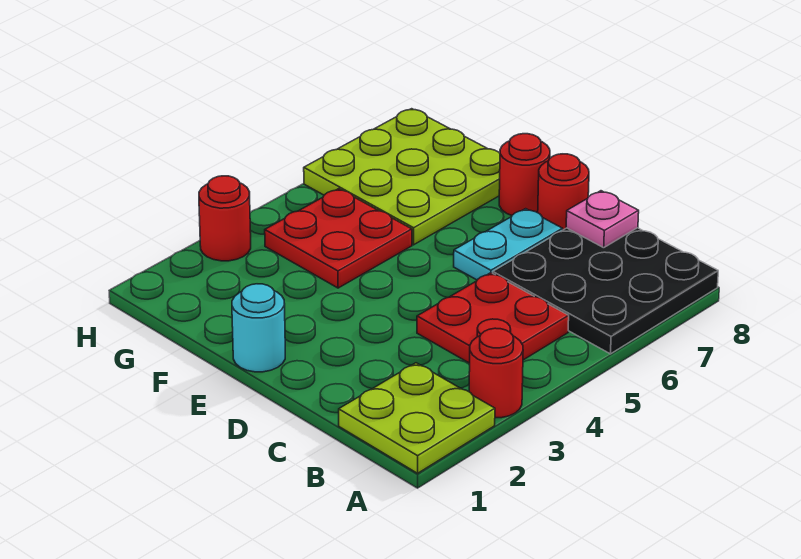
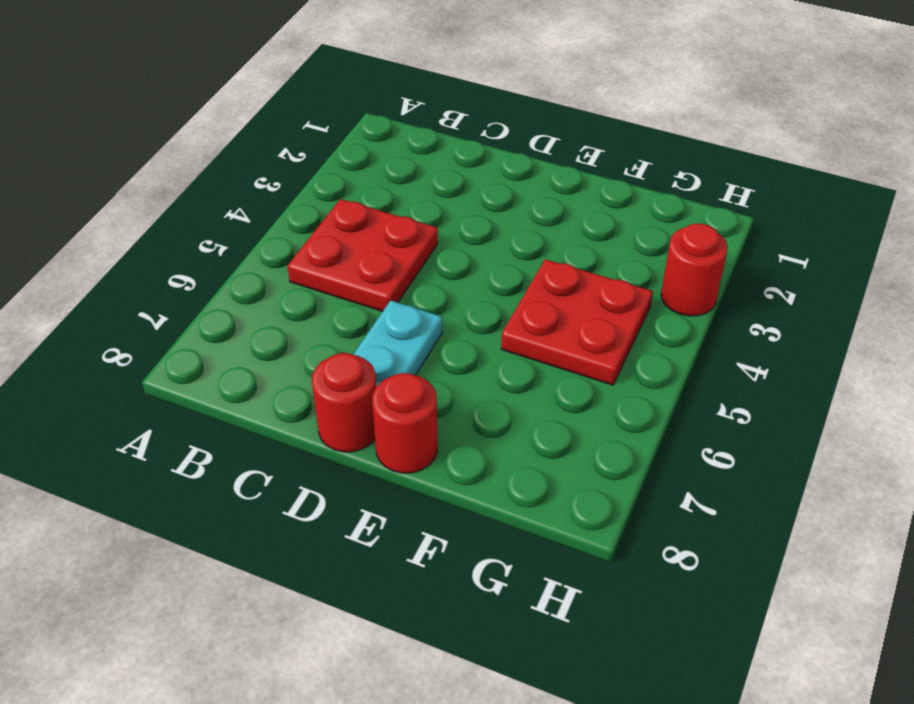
none -> lime plate A1:B2 level 1
none -> red round brick A3 level 1
none -> black plate A6:C8 level 1

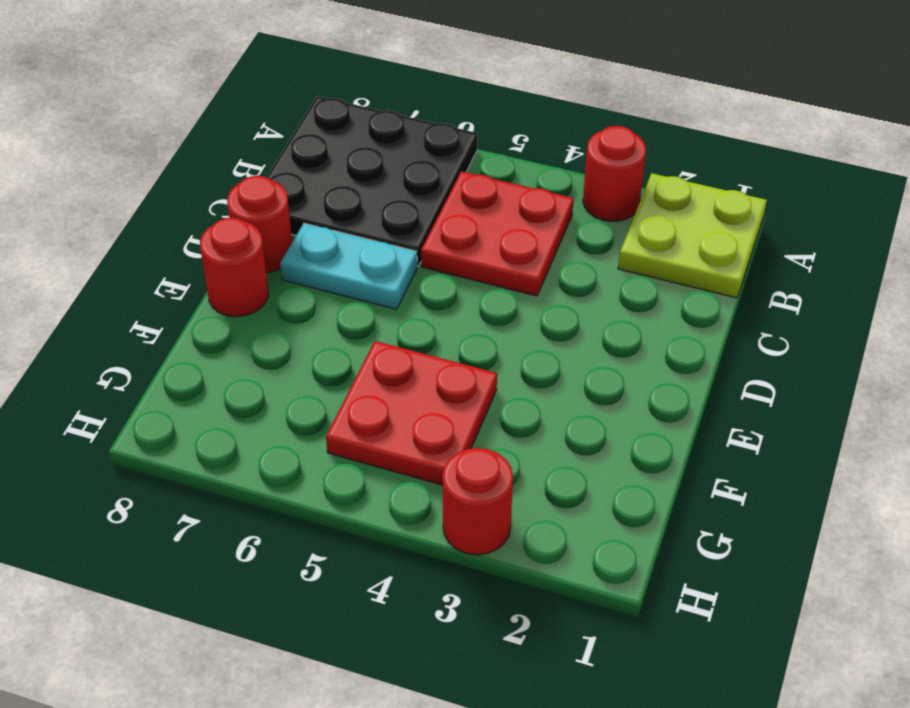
none -> cyan round brick E1 level 1
none -> lime plate F6:H8 level 1
none -> pink plate C8 level 2

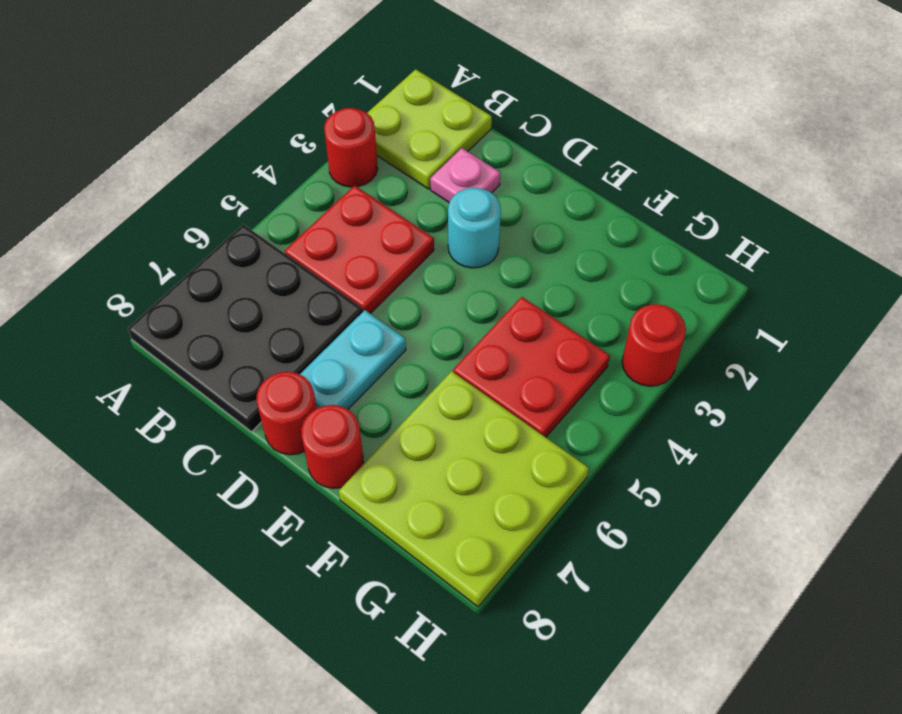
pink plate C2 level 1 -> pink plate C8 level 2
cyan round brick D3 level 1 -> cyan round brick E1 level 1

